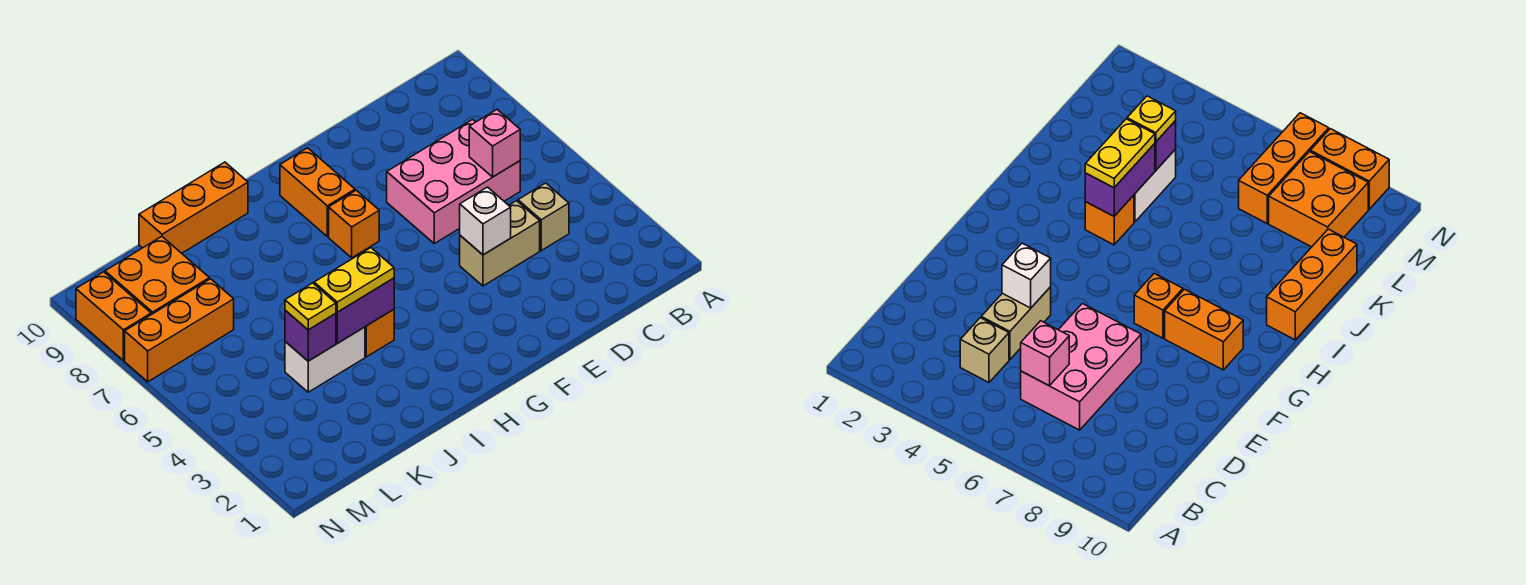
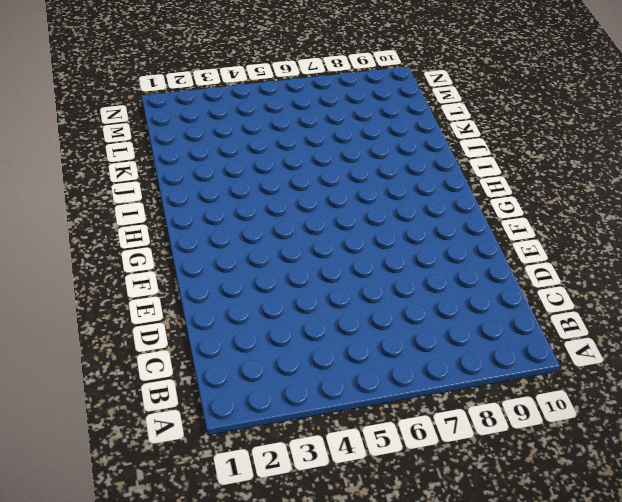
none -> tan brick C4 level 1
none -> pink brick C6:E7 level 1
none -> tan brick D4:E4 level 1

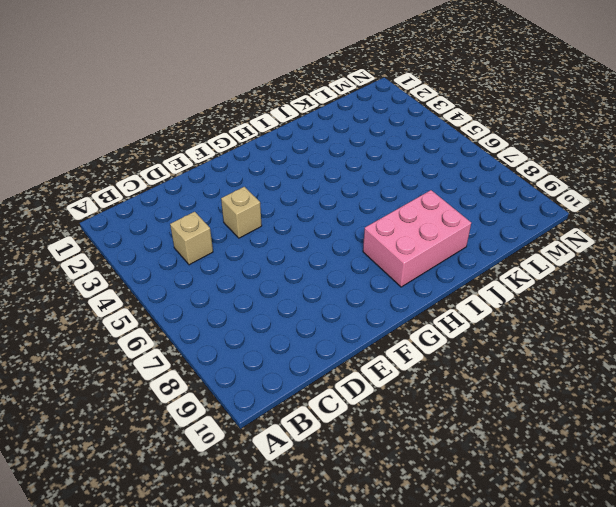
tan brick E4 level 1 -> tan brick D4:E4 level 1
pink brick H8:J9 level 1 -> pink brick C6:E7 level 1
none -> orange brick G7 level 1
none -> orange brick G8:G9 level 1
none -> orange brick I4 level 1

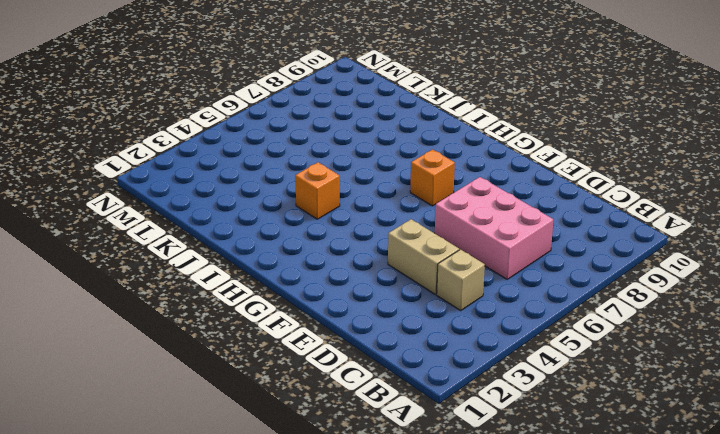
none -> orange brick G8:G9 level 1
none -> orange brick I10:K10 level 1
none -> white brick J4:K4 level 1

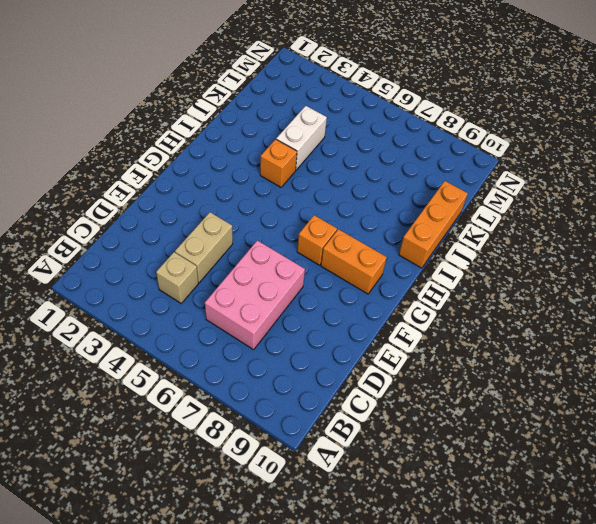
none -> orange brick L7:N7 level 1
none -> orange brick L8:M9 level 1
none -> orange brick N8:N9 level 1

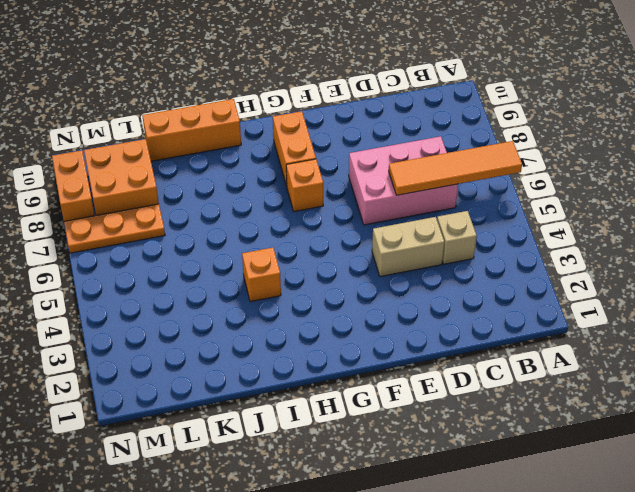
orange tile A6:D6 level 2 -> pink brick C6 level 2
orange plate L7:N7 level 1 -> orange brick L7:N7 level 1
none -> white brick J4:K4 level 1
none -> white brick E4 level 2
none -> purple brick I4:J4 level 2

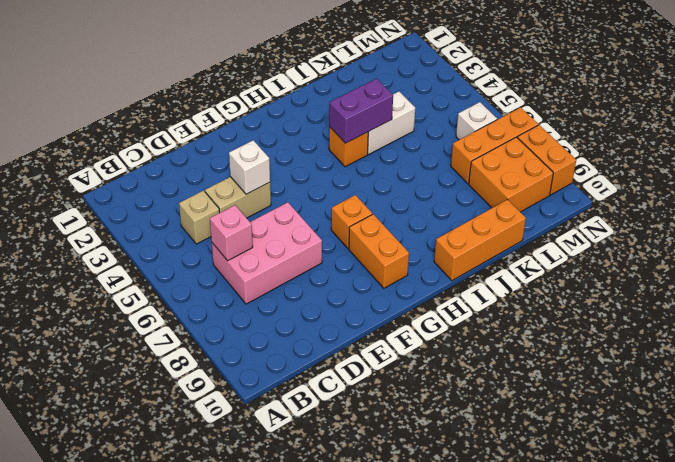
white brick M6 level 1 -> none
none -> purple brick K4 level 2
none -> yellow plate I4:J4 level 3
none -> yellow plate K4 level 3

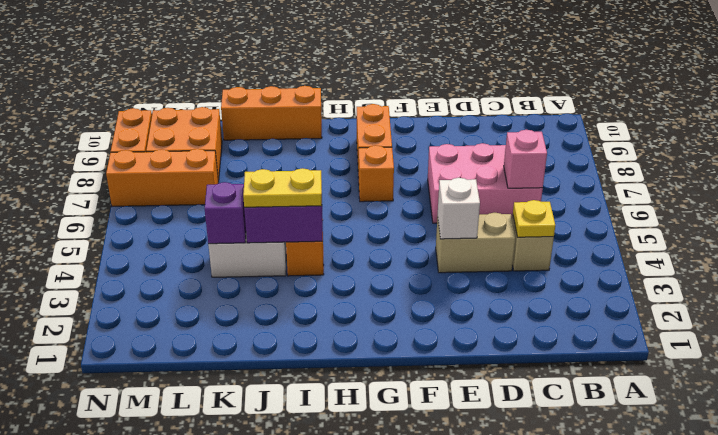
yellow plate C4 level 2 -> yellow plate K4 level 3

